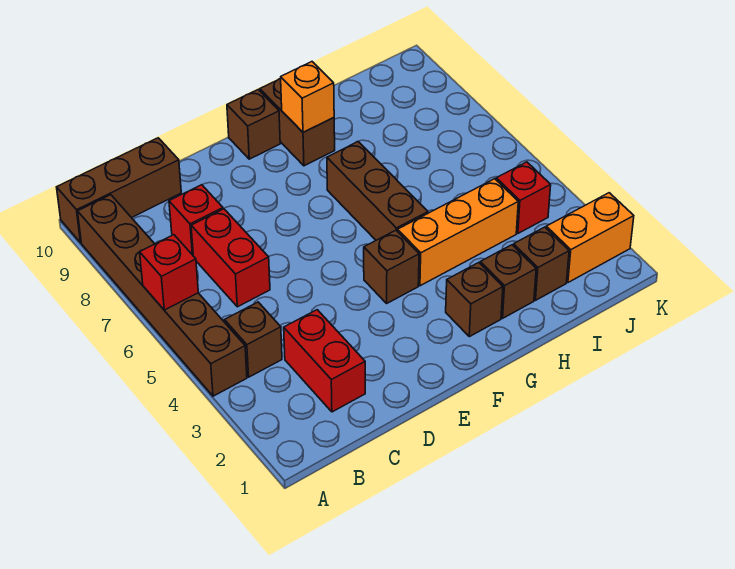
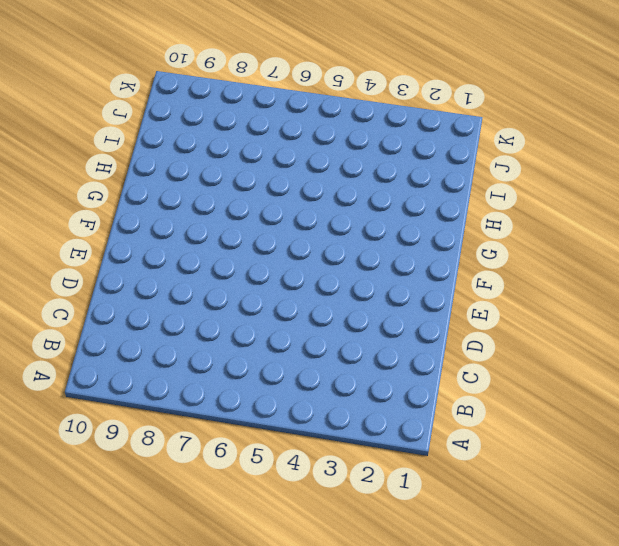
none -> brown brick A4:A9 level 1
none -> brown brick A10:C10 level 1
none -> brown brick B4 level 1

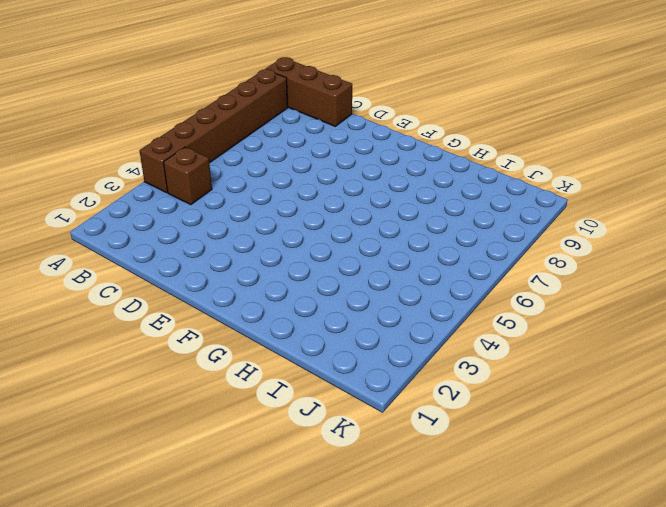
none -> red brick C2:C3 level 1
none -> red brick C6:C7 level 1
none -> red brick C8 level 1

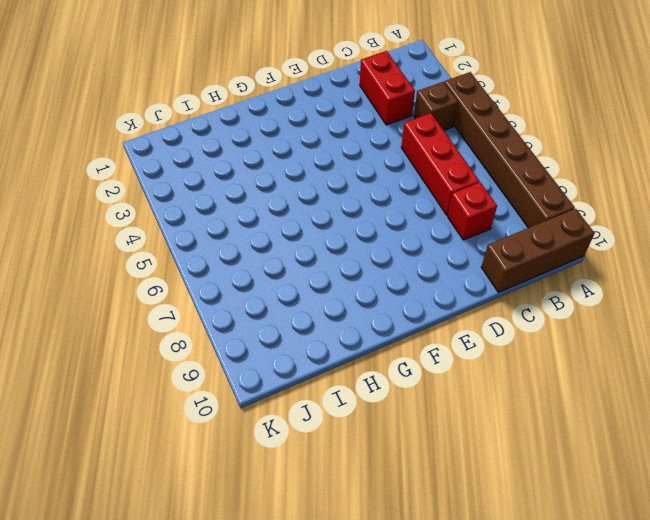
red brick C5:C7 level 1 -> red brick C6:C7 level 1
none -> brown brick F4 level 1
none -> brown brick F10 level 1
none -> brown brick G2 level 1

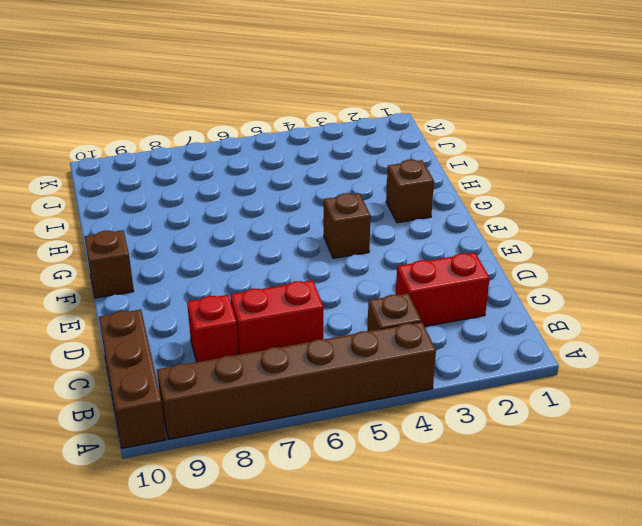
none -> orange brick G4:I4 level 1
none -> brown brick G5:G7 level 1
none -> brown brick G9:G10 level 1

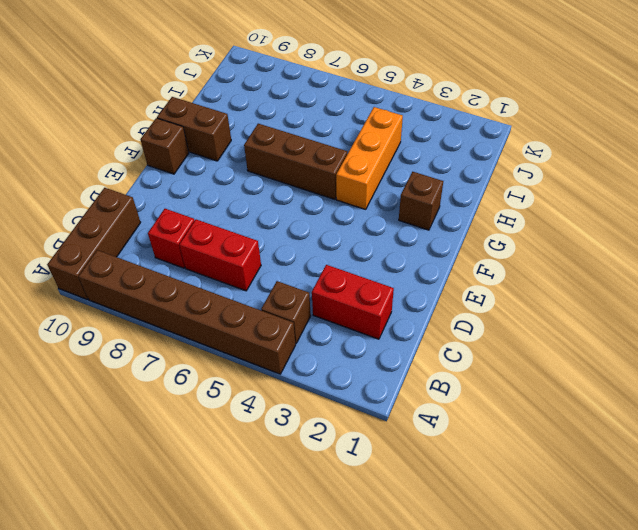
none -> brown brick F4 level 1
none -> brown brick H2 level 1
none -> brown brick I2 level 1

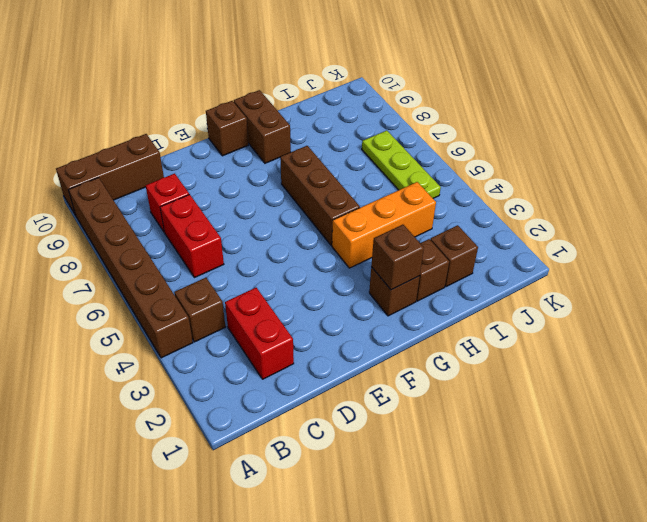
brown brick G2 level 2 -> brown brick F4 level 1
lime plate J5:J7 level 1 -> none
none -> orange brick J2:K2 level 1
none -> red brick J4 level 1
none -> red brick A6 level 2

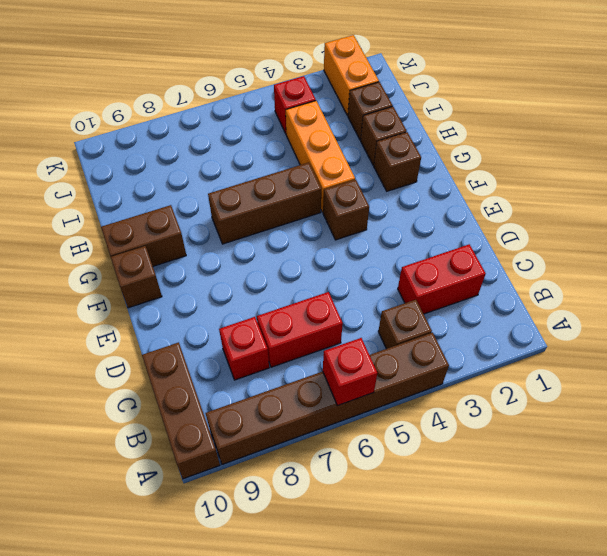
none -> orange brick G9 level 2

